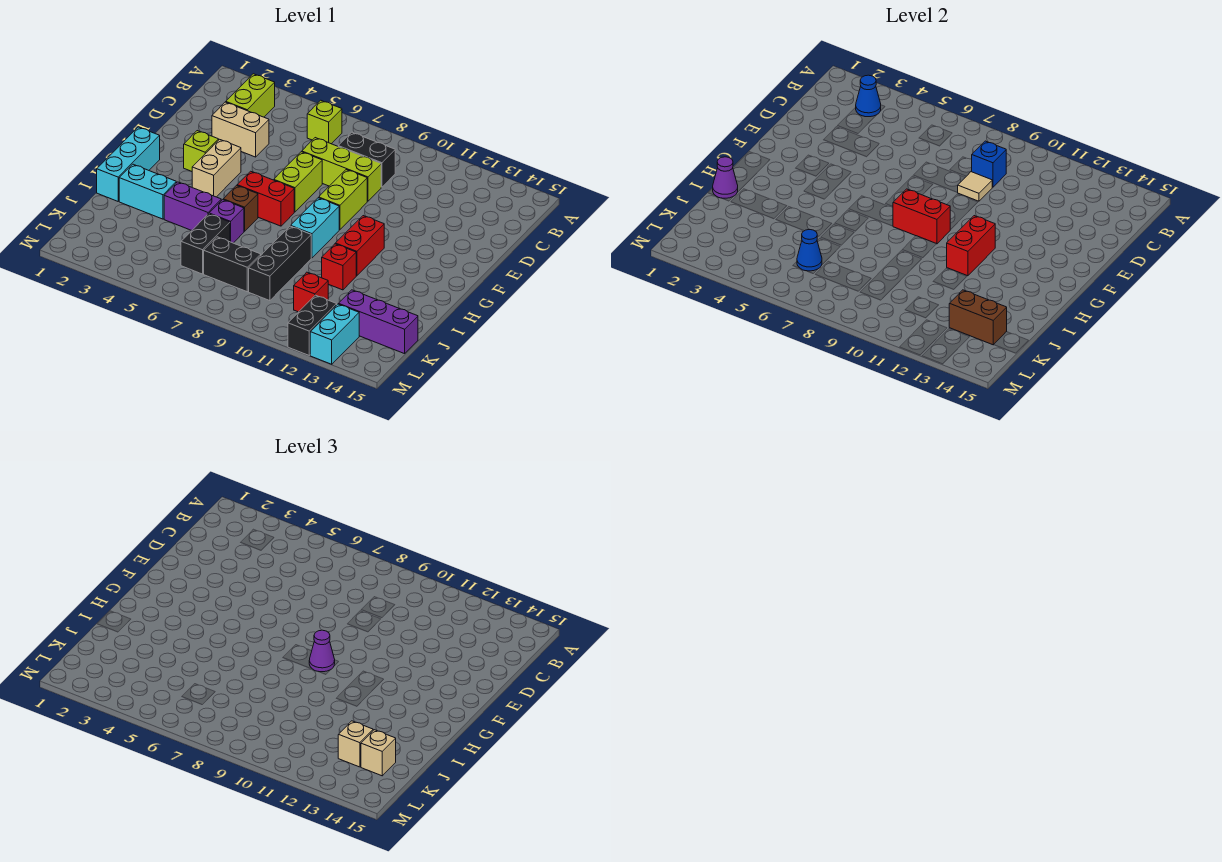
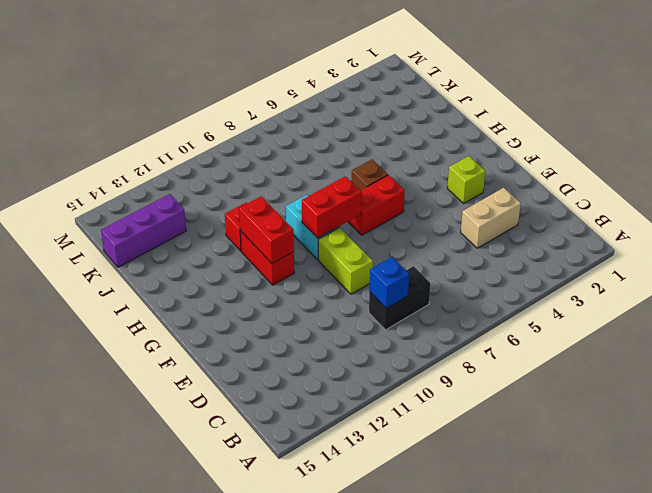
none -> lime brick B3:C3 level 1
none -> lime brick B6 level 1
none -> lime brick D7:D9 level 1
none -> lime brick E7:F7 level 1

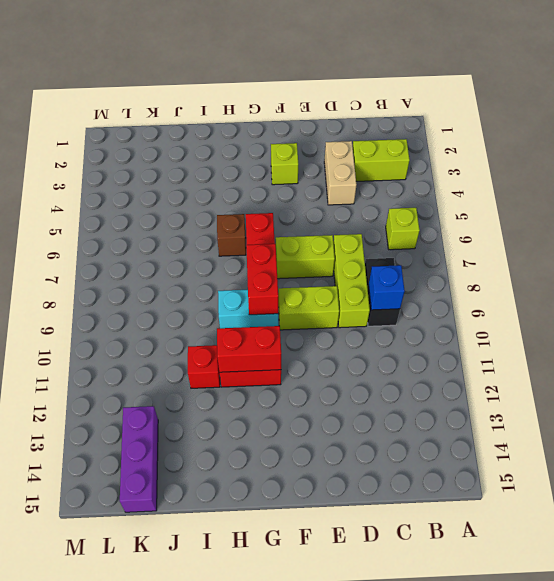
none -> tan brick F4:G4 level 1
none -> cyan brick G1:I1 level 1
none -> cyan brick I2:I3 level 1
none -> purple brick I4:I5 level 1

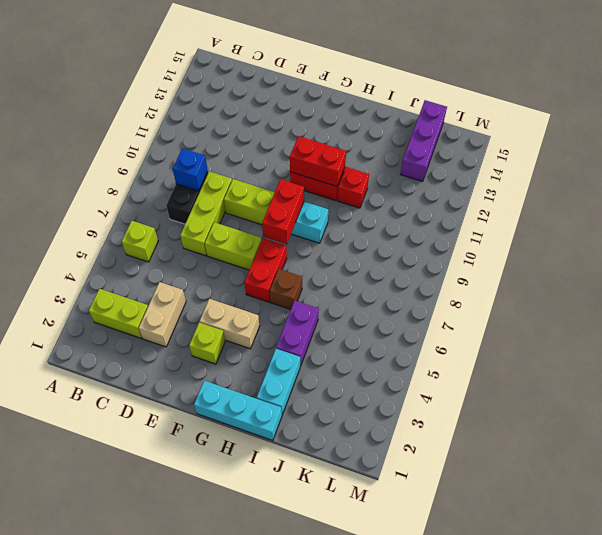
none -> purple brick I6 level 1
none -> black brick I9:K9 level 1
none -> black brick J6:K6 level 1
none -> black brick K7:K8 level 1

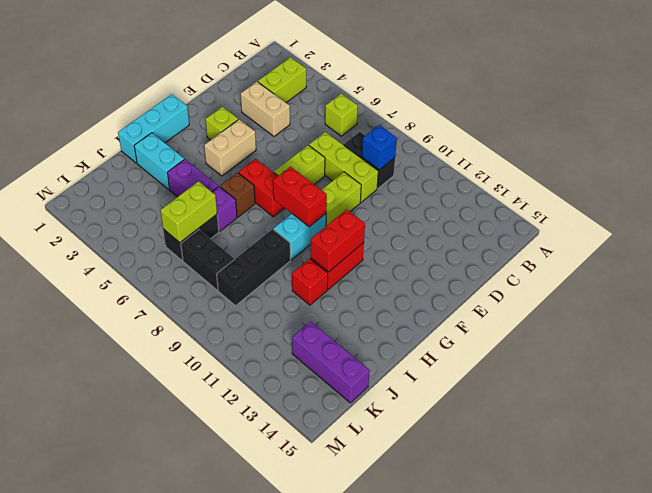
lime brick J6:K6 level 2 -> blue cone K6 level 2
none -> red brick K11 level 1
none -> black brick L12:M12 level 1
none -> cyan brick L13:M13 level 1
none -> blue cone B3 level 2

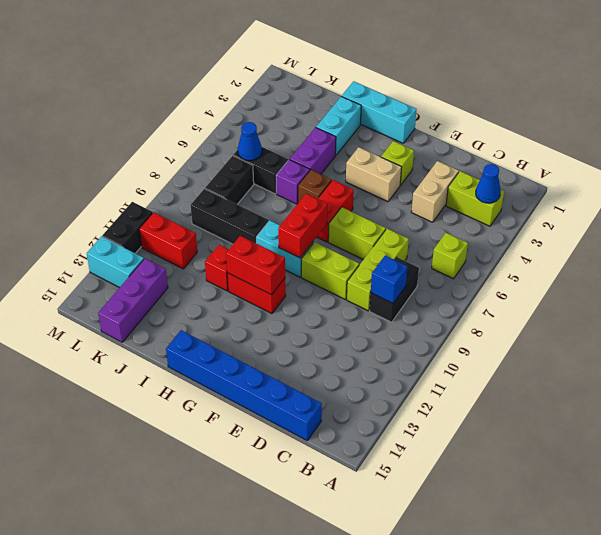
blue brick C15:H15 level 1 -> none
red brick K11:L11 level 1 -> red brick K11 level 1
black brick M11:M12 level 1 -> black brick L12:M12 level 1
none -> tan tile D9 level 2
none -> purple cone I1 level 2
none -> brown brick K13:K14 level 2
none -> purple cone G9 level 3

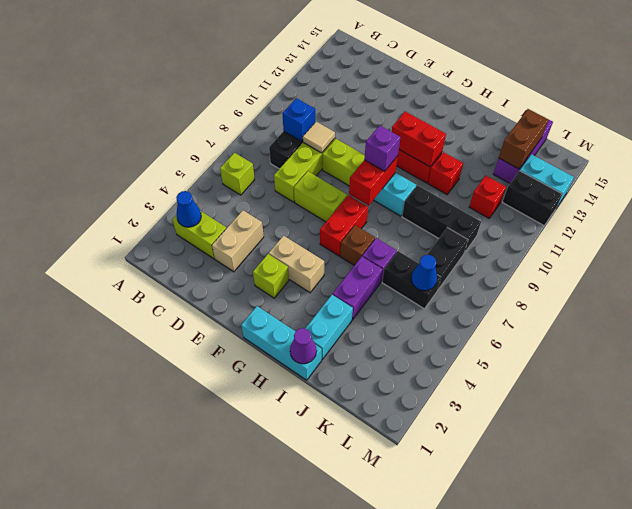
purple brick G9 level 3 -> purple cone G9 level 3
none -> tan brick K13 level 3
none -> tan brick K14 level 3

